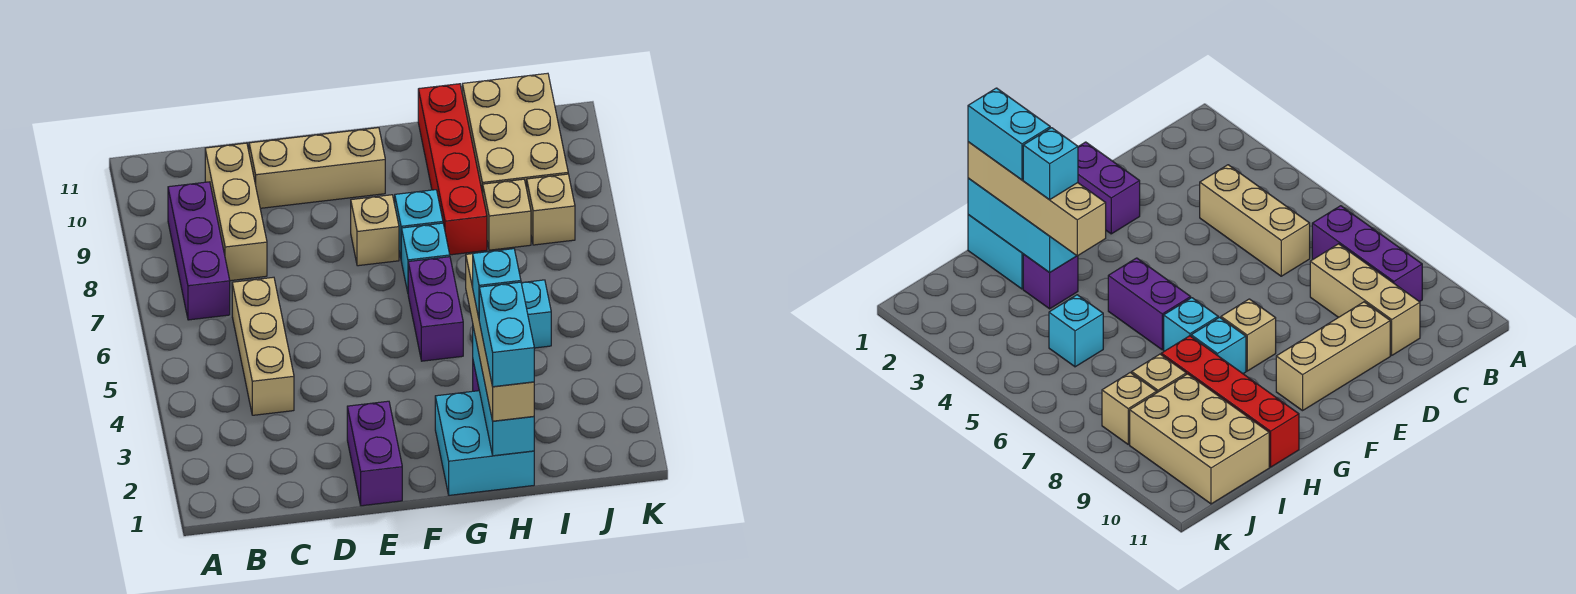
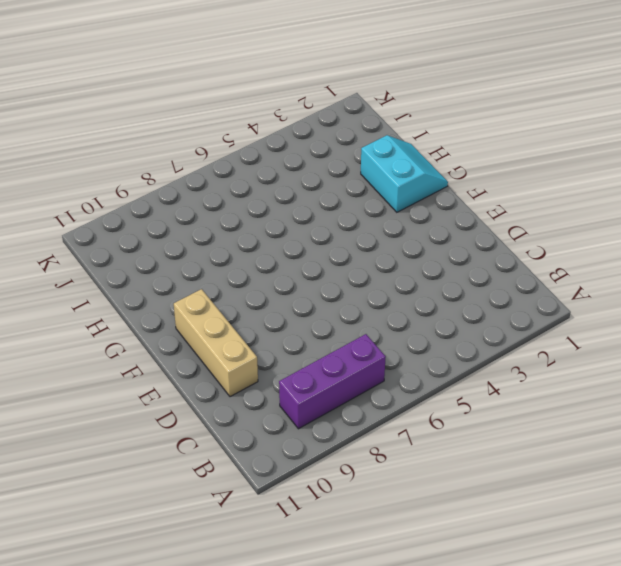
cyan slope G1:H2 level 1 top 2 -> cyan brick G1:H2 level 1
none -> tan brick C4:C6 level 1
none -> tan brick C8:C10 level 1
none -> purple brick E1:E2 level 1

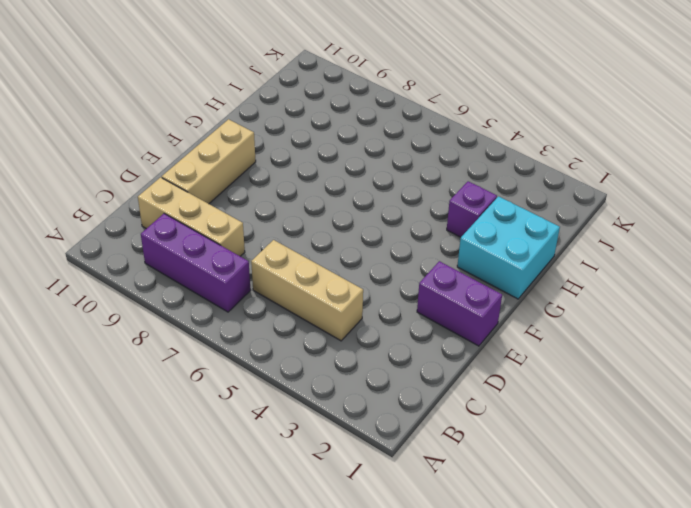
none -> tan brick F8 level 1
none -> purple brick G5:G6 level 1
none -> cyan brick G7 level 1

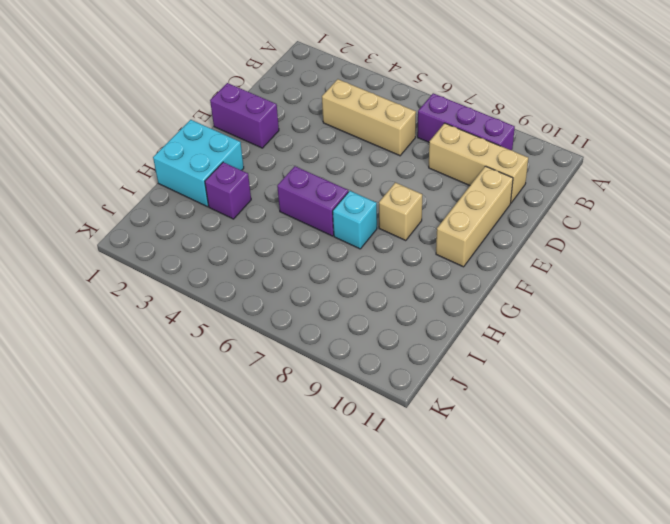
none -> cyan brick G8 level 1
none -> red brick H8:H11 level 1
none -> cyan brick I5 level 1

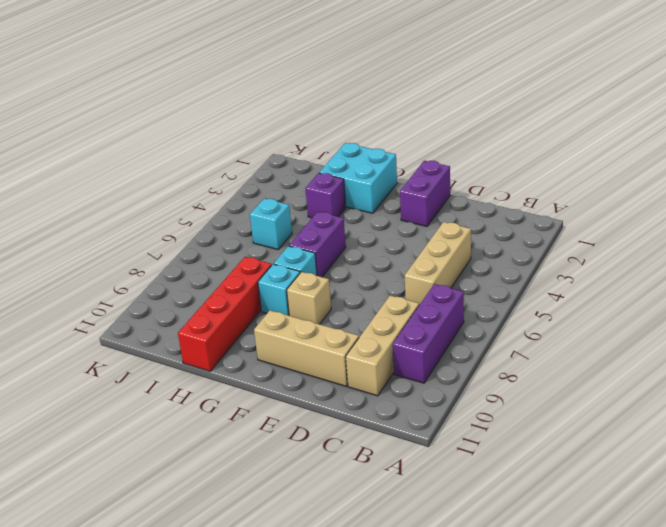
none -> tan brick I8 level 1
none -> tan brick I9:J11 level 1
none -> tan brick J8 level 1

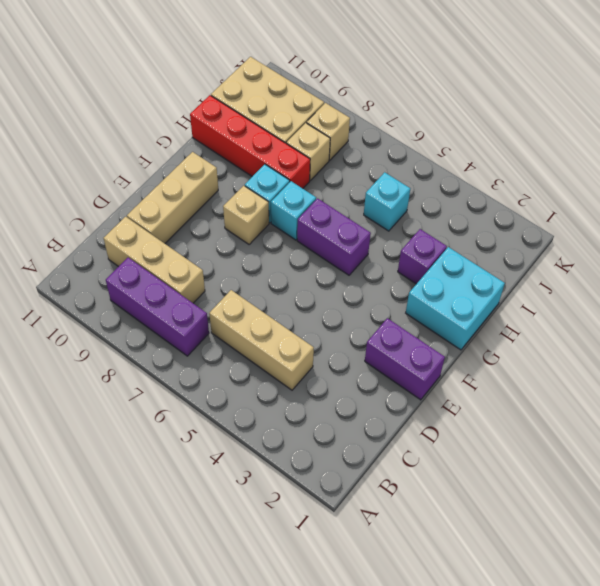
none -> cyan brick H1:H3 level 2
none -> tan brick H1:H4 level 3
none -> cyan brick H1:H2 level 4

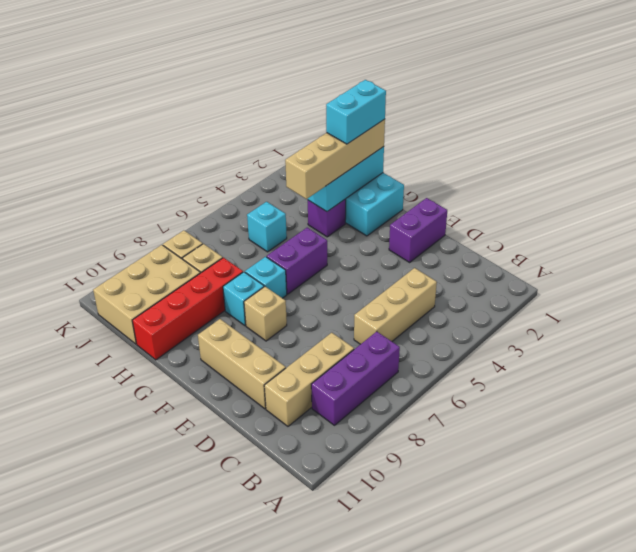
none -> cyan brick H3 level 4

